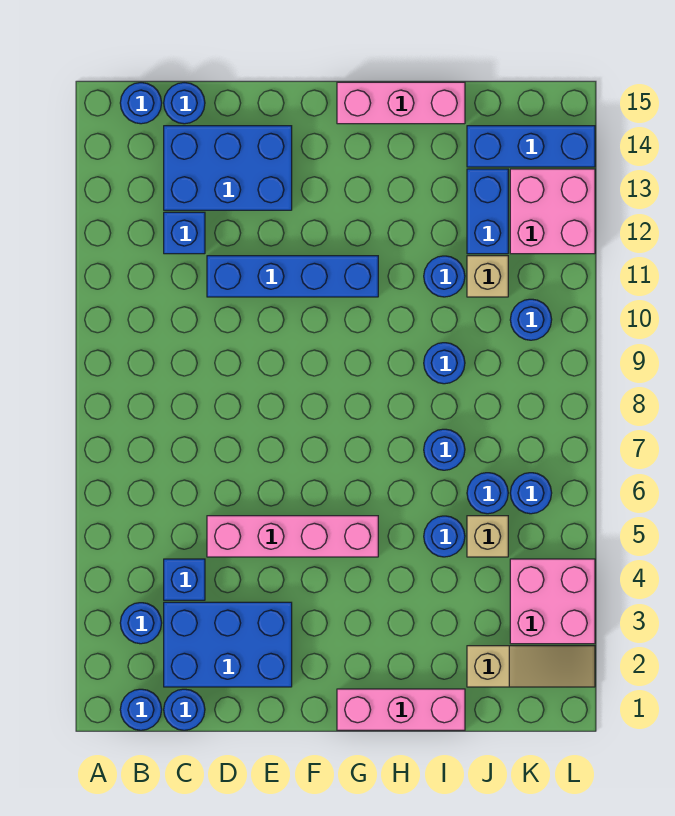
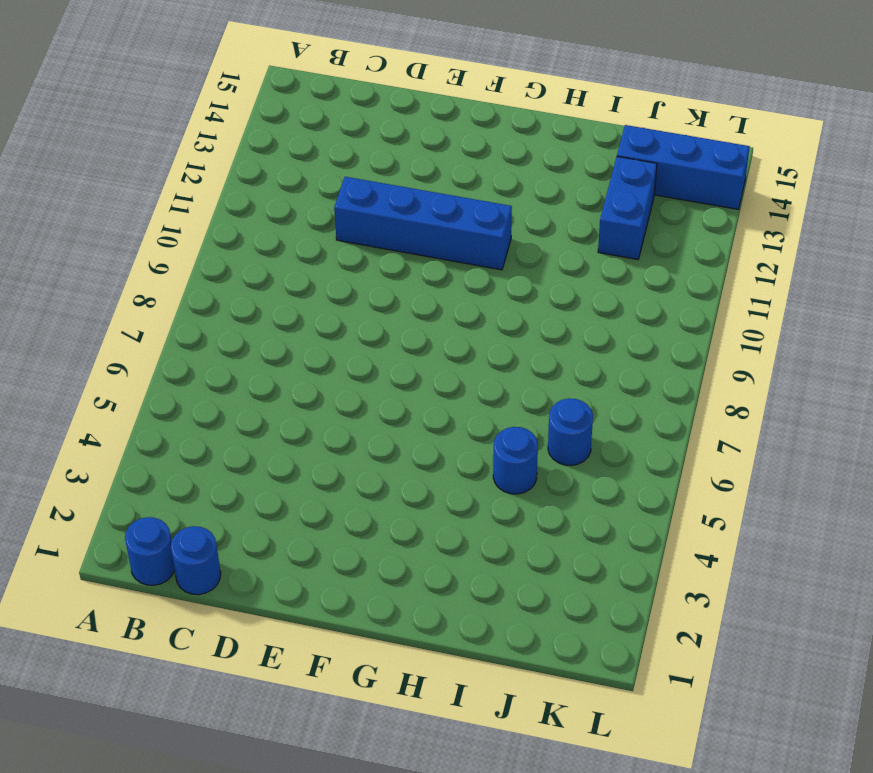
none -> blue round brick B3 level 1
none -> blue round brick B15 level 1
none -> blue brick C2:E3 level 1

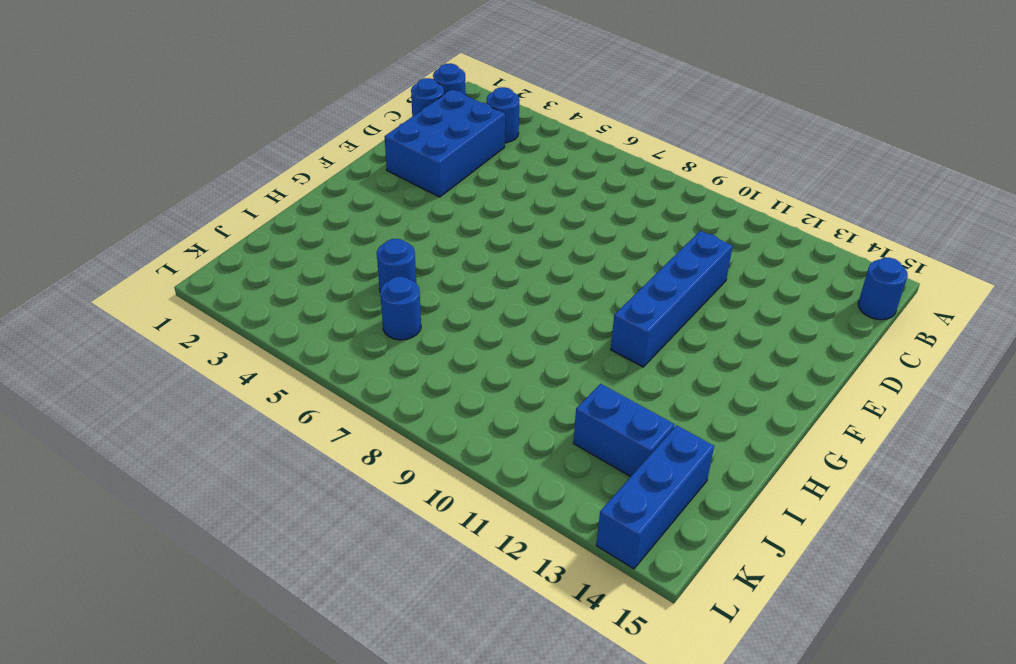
none -> blue brick C4 level 1
none -> blue brick C12 level 1
none -> blue brick C13:E14 level 1

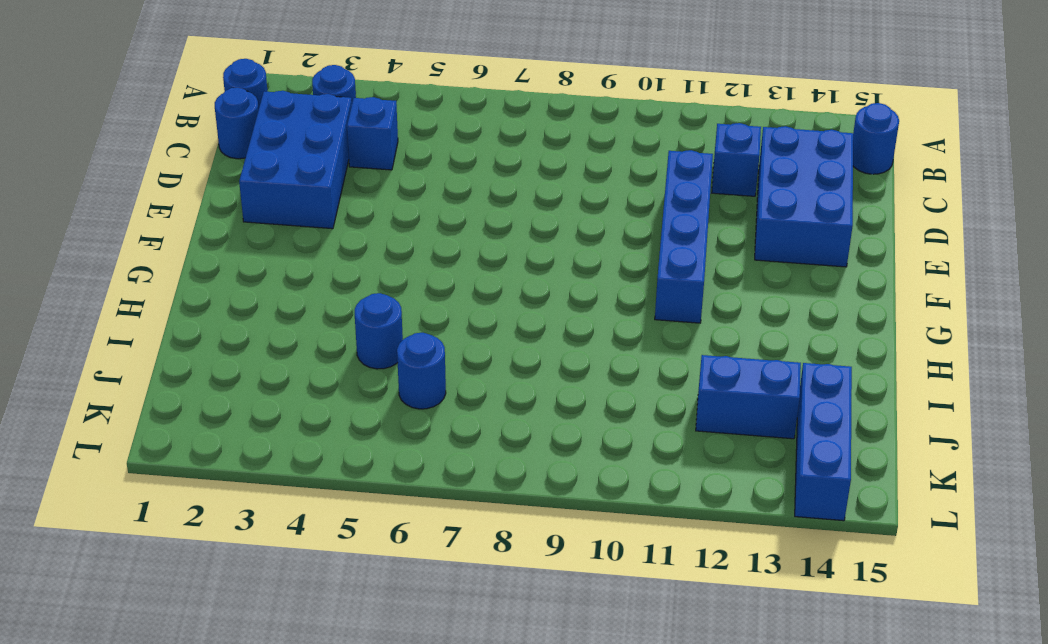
none -> blue round brick C15 level 1
none -> pink brick D5:G5 level 1
none -> pink brick G1:I1 level 1

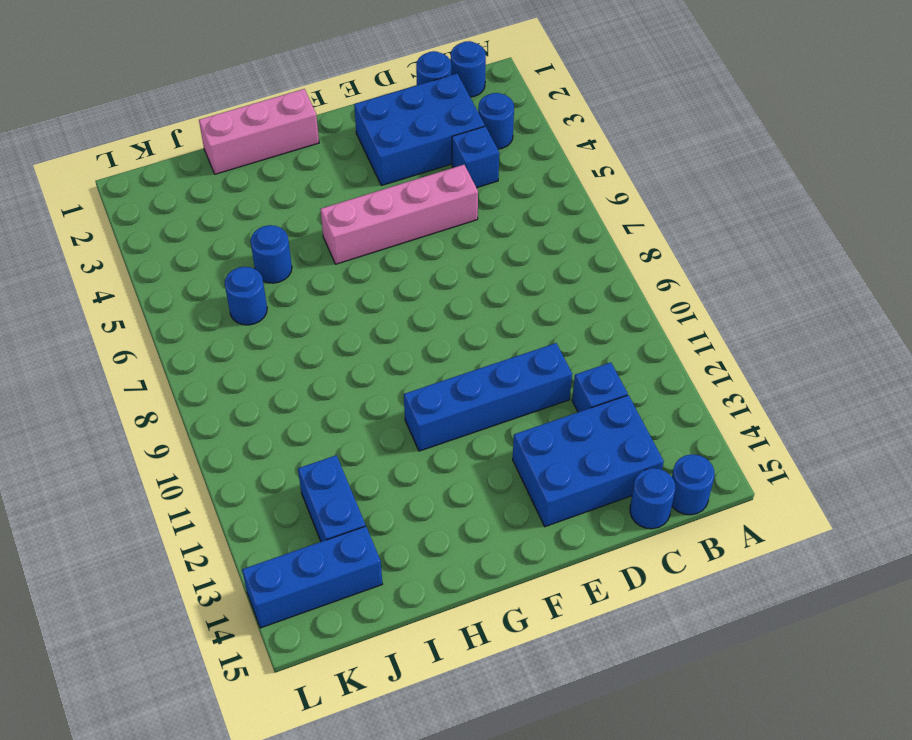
none -> pink brick G15:I15 level 1
none -> blue round brick I7 level 1
none -> blue round brick I9 level 1

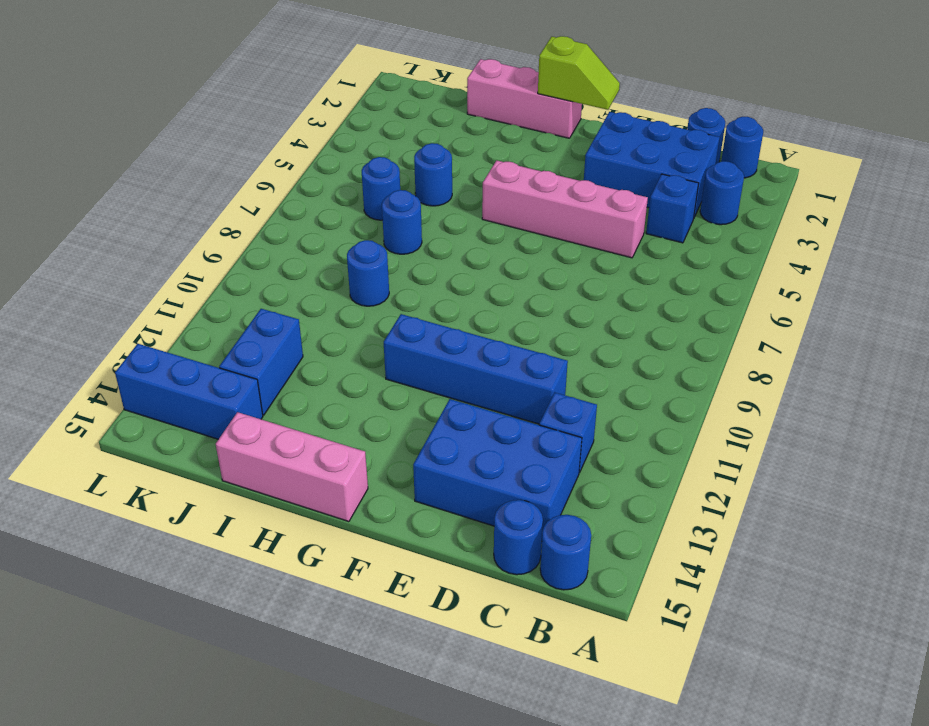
lime slope F1:G1 level 2 top G -> none
none -> blue round brick I11 level 1
none -> tan slope J2:L2 level 1 top J
none -> tan brick J5 level 1

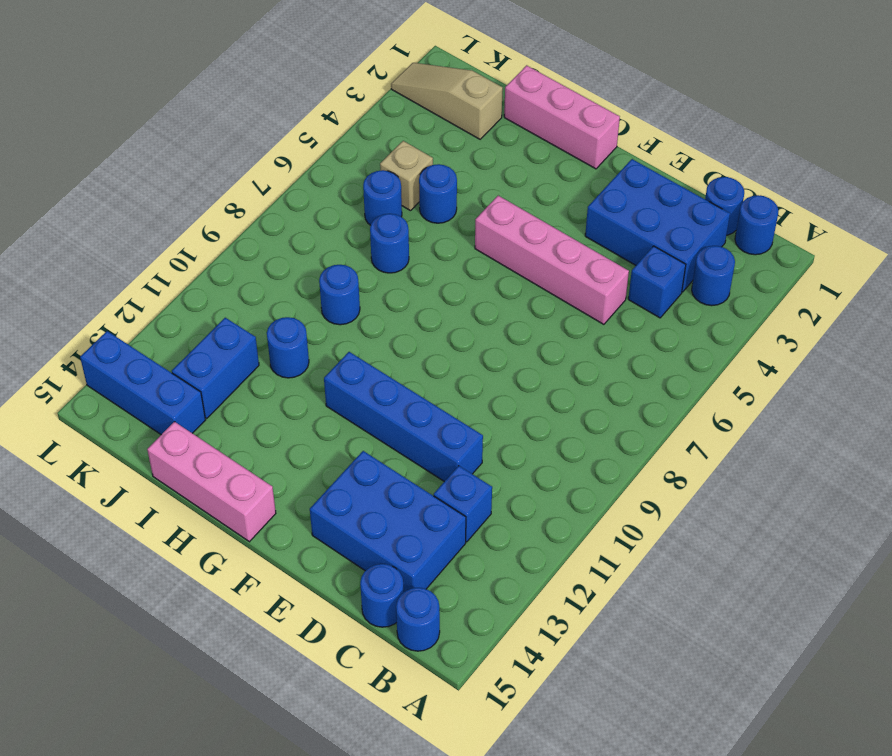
none -> tan brick J11 level 1
none -> pink brick K3:L4 level 1
none -> blue round brick K6 level 1

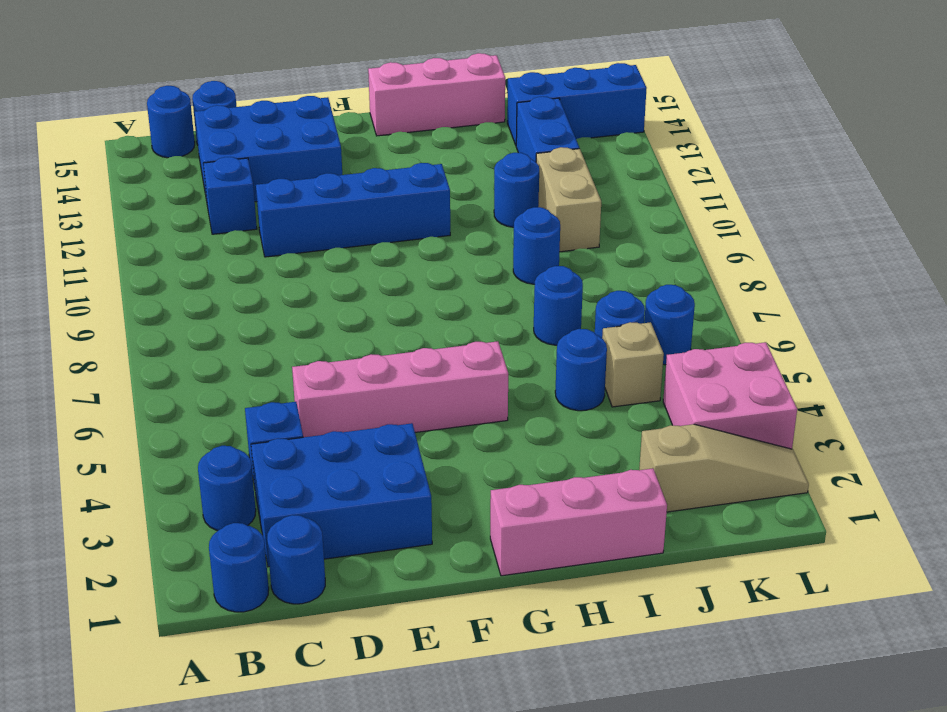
tan brick J10:J11 level 1 -> tan brick J11 level 1
none -> blue round brick K10 level 1
none -> pink brick K12:L13 level 1

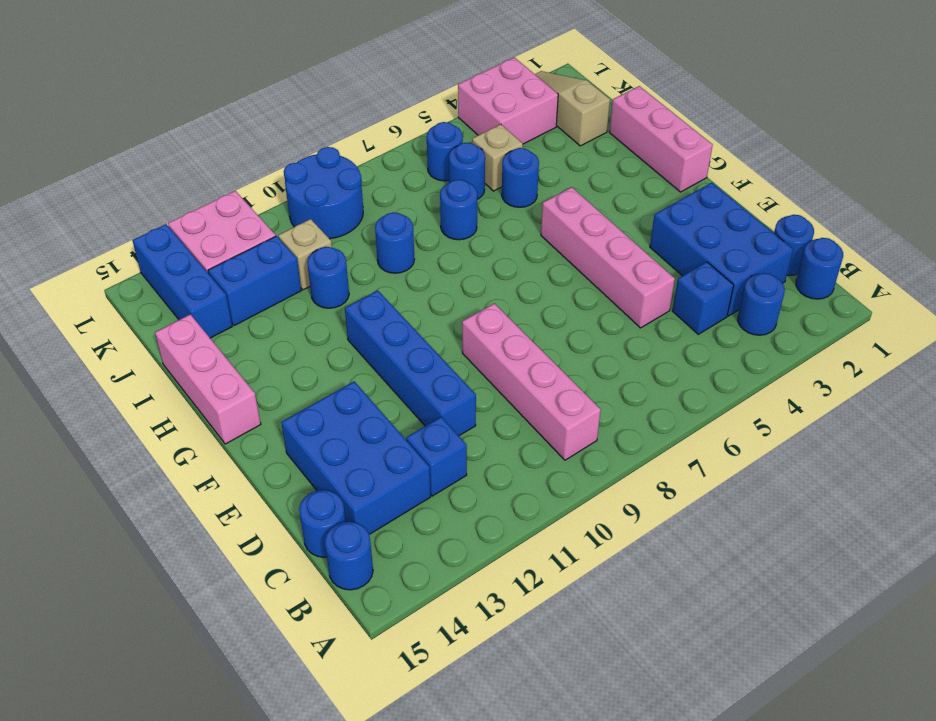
pink brick B9:E9 level 1 -> none
blue round brick K9:L10 level 1 -> blue round brick K10 level 1

